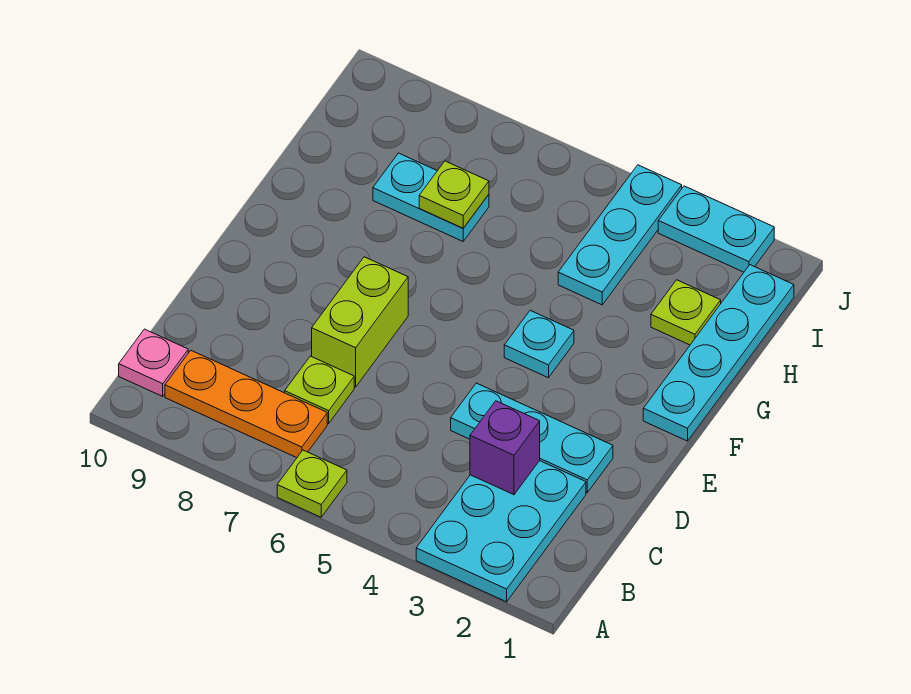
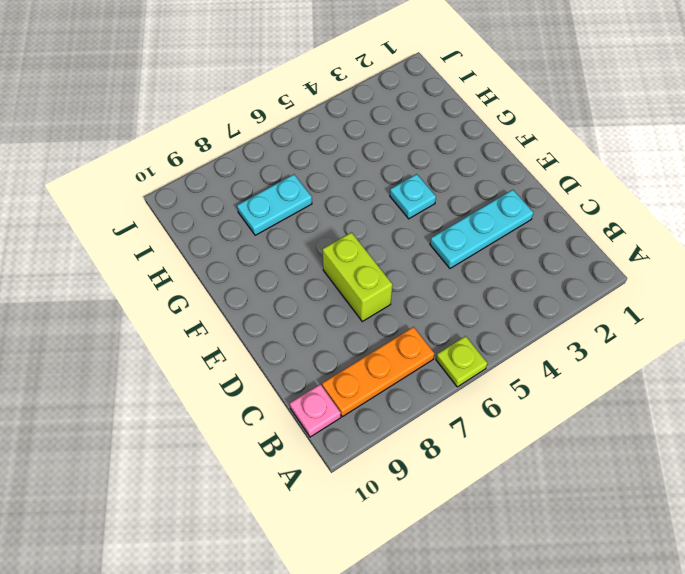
none -> cyan plate A2:C3 level 1
none -> lime plate C7 level 1
none -> cyan plate F1:I1 level 1

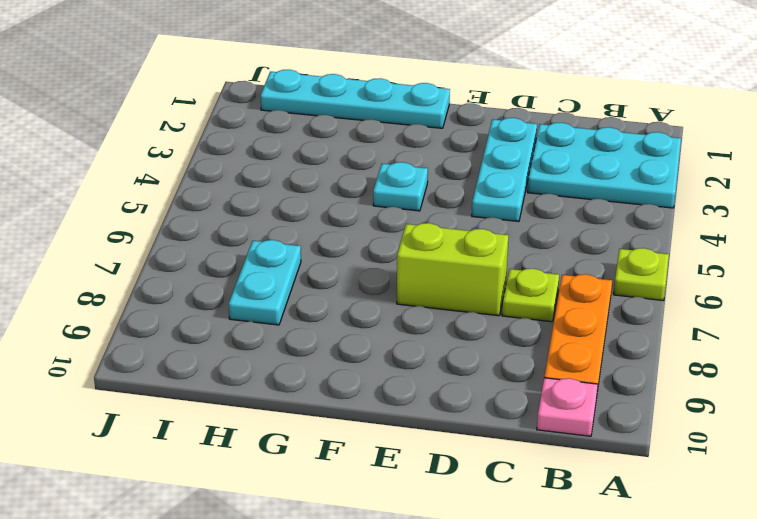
none -> lime plate H2 level 1
none -> cyan plate H4:J4 level 1
none -> cyan plate J2:J3 level 1

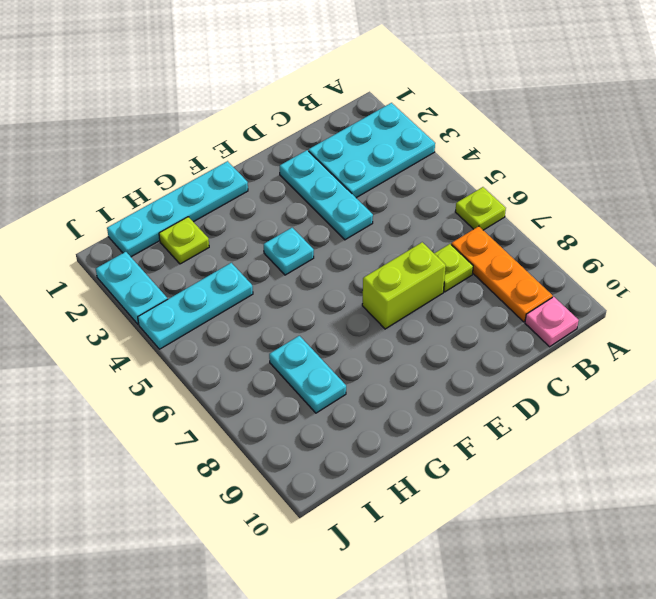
none -> purple brick C3 level 2
none -> lime plate H7 level 2

